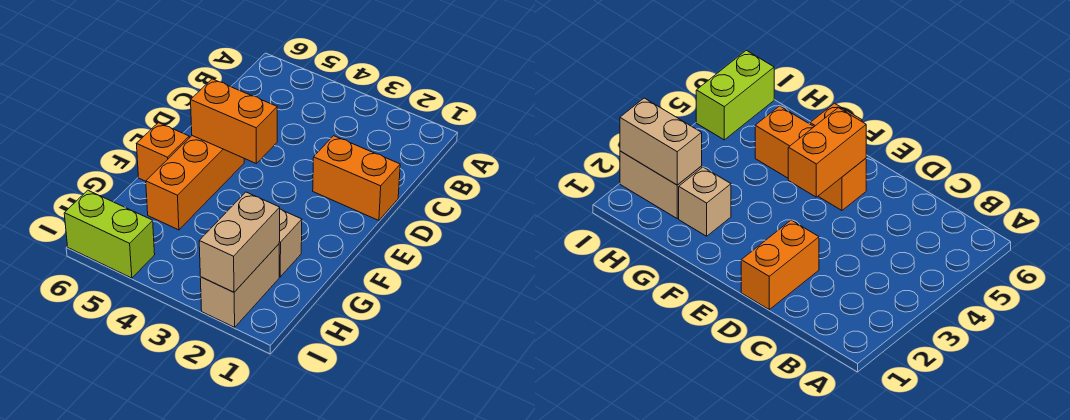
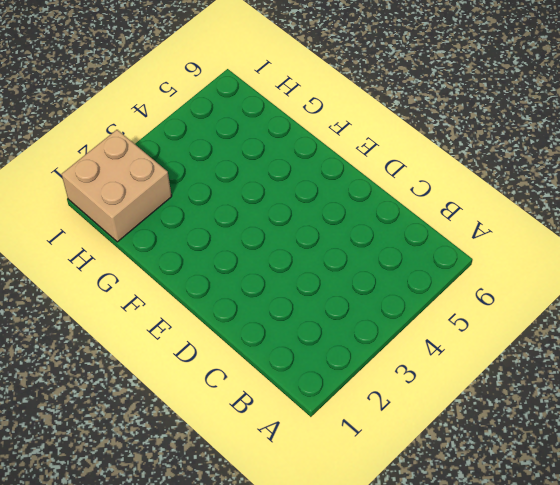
tan brick H1:I2 level 1 -> tan brick H2:I2 level 1
none -> orange brick D1:D2 level 1
none -> orange brick E5:G5 level 1

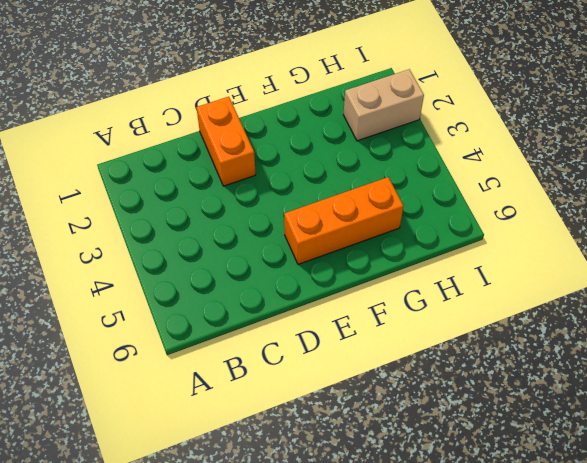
none -> orange brick F6 level 1
none -> tan brick G2 level 1

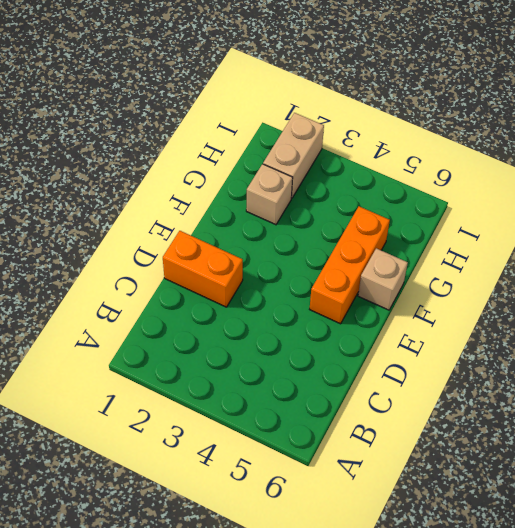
tan brick F6 level 1 -> orange brick F6 level 1
none -> lime brick I5:I6 level 1
none -> orange brick E4:E5 level 2

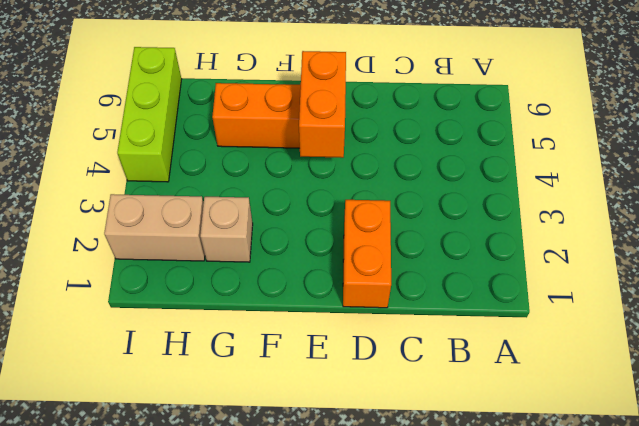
lime brick I4:I6 level 1 -> lime brick I5:I6 level 1
none -> orange brick F6 level 1
none -> tan brick H2:I2 level 2

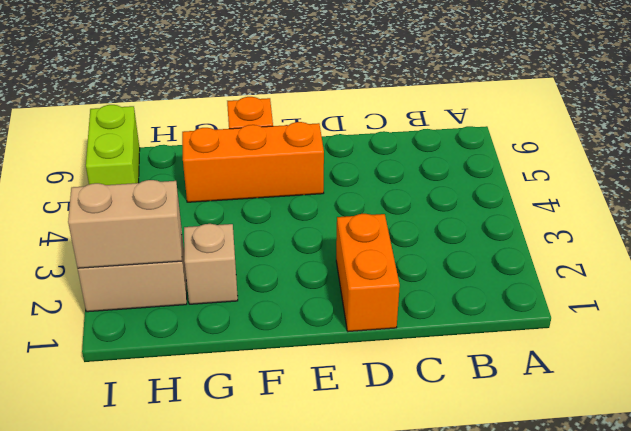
none -> orange brick E4:E5 level 2

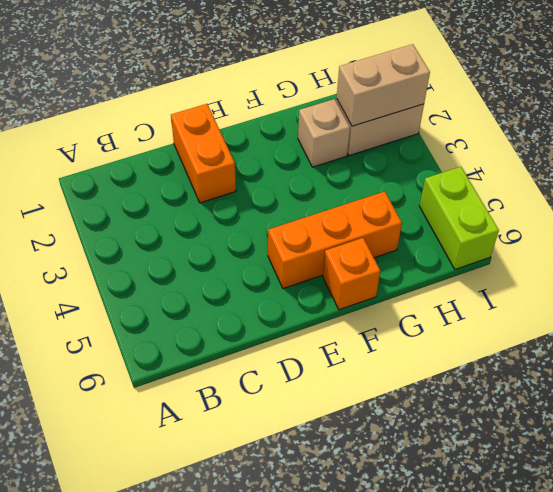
none -> orange brick E4:E5 level 2

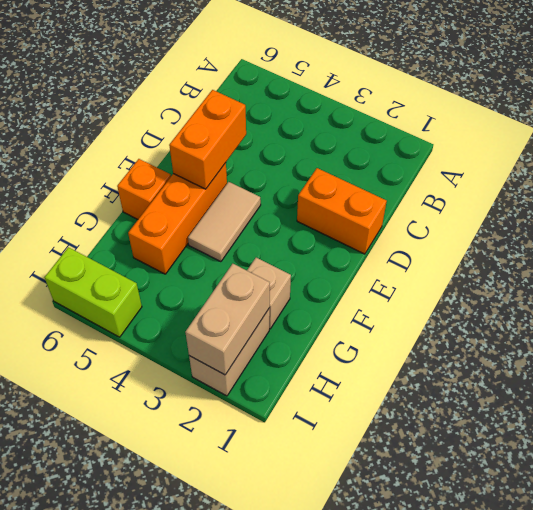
orange brick D5:E5 level 2 -> orange brick E4:E5 level 2
tan tile E4:F4 level 1 -> none

